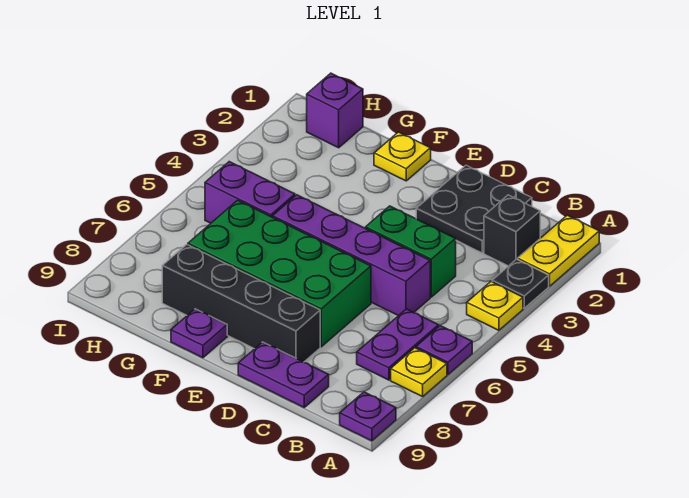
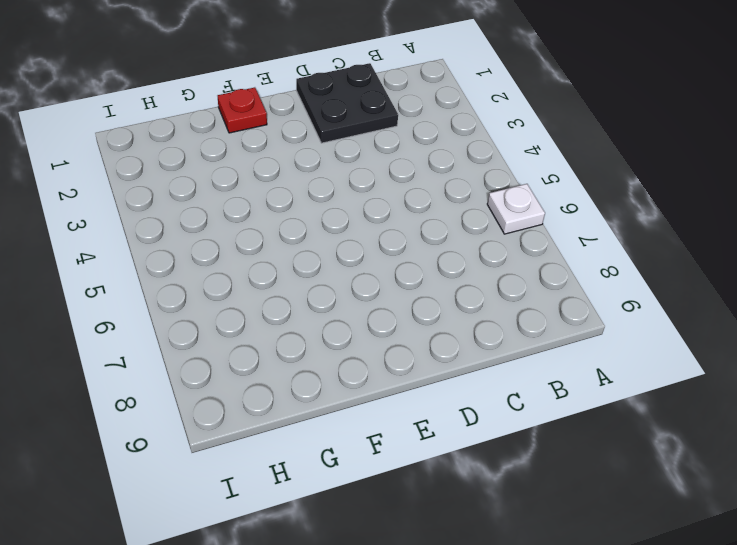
white plate A6 level 1 -> purple plate A6 level 1
red plate F1 level 1 -> yellow plate F1 level 1
none -> yellow plate A1:A2 level 1
none -> black plate A3 level 1
none -> yellow plate A4 level 1

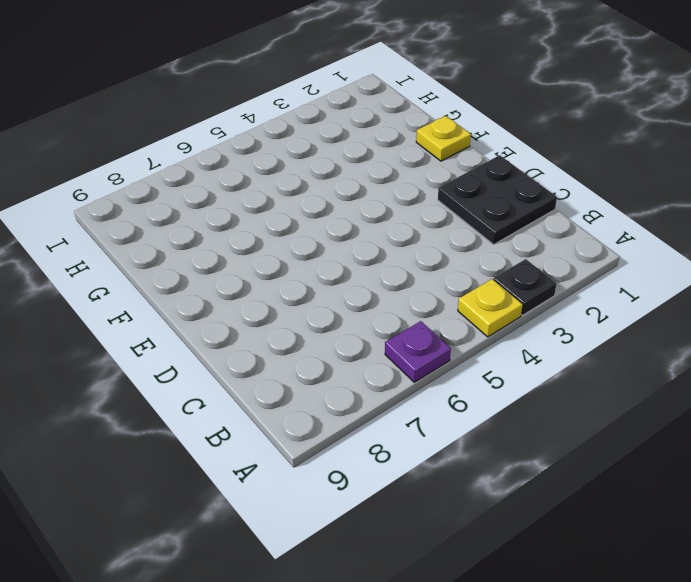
none -> yellow plate A1:A2 level 1
none -> yellow plate A7 level 1
none -> purple plate A9 level 1

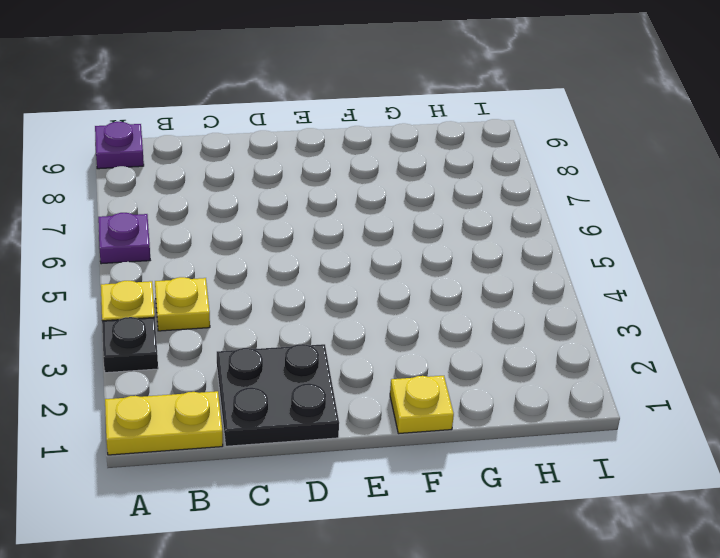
yellow plate A1:B1 level 1 -> yellow plate A1:A2 level 1
yellow plate B4 level 1 -> yellow plate A7 level 1
none -> black brick B2 level 1
none -> purple plate B6:B7 level 1
none -> green brick C4:D4 level 1

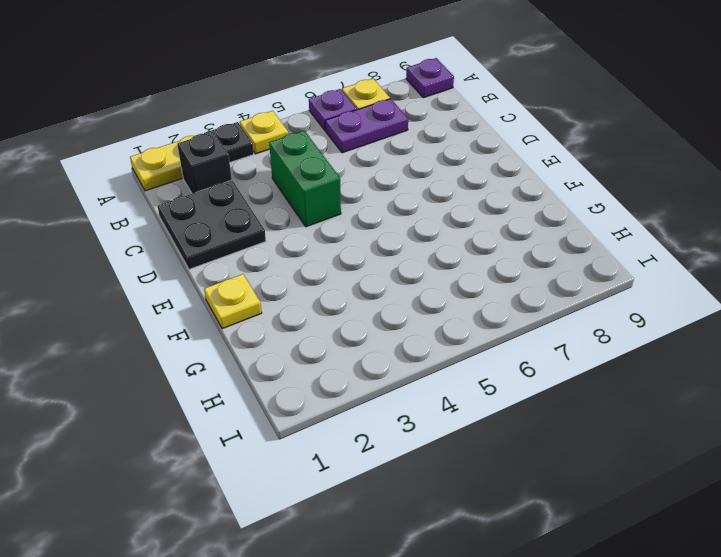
none -> purple brick C5:F5 level 1
none -> purple plate C9:D9 level 1
none -> green brick D6:G7 level 1

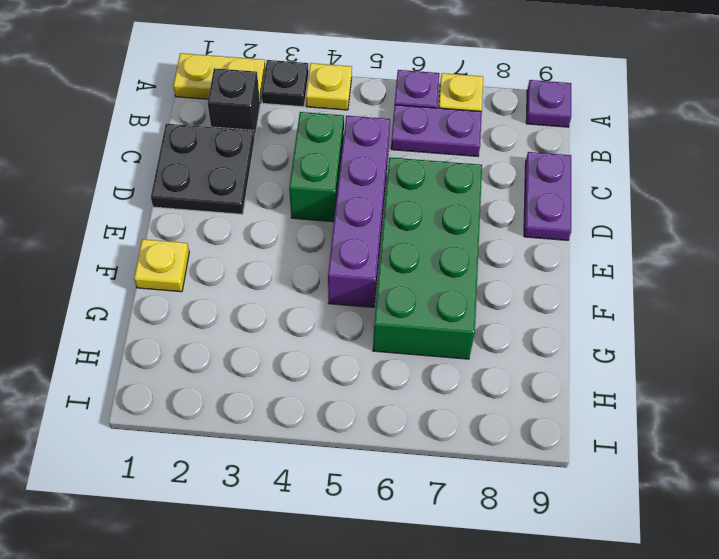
none -> black brick D8:G8 level 1
none -> purple plate F9 level 1
none -> purple brick G5:H5 level 1

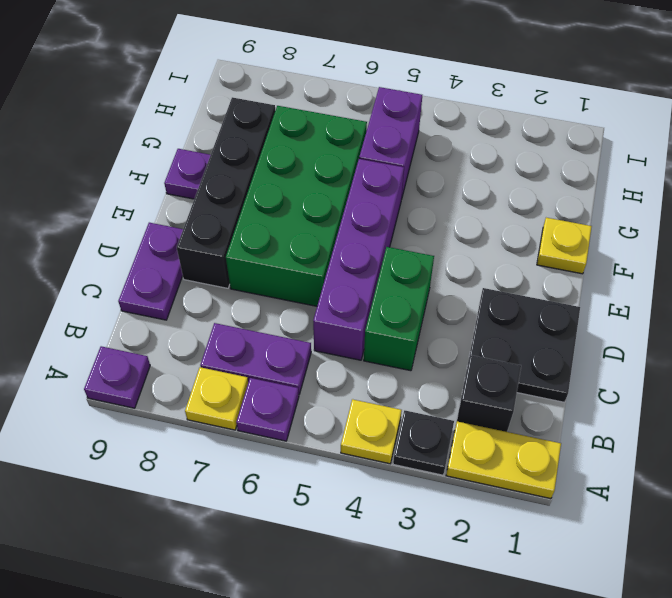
none -> purple brick H1 level 1

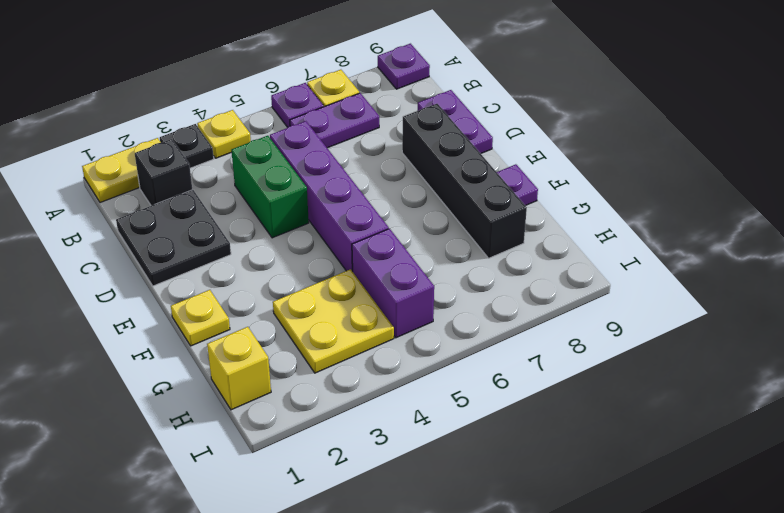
yellow plate G3:H4 level 1 -> none
yellow brick H1 level 1 -> purple brick H1 level 1
none -> green brick D6:G7 level 1

